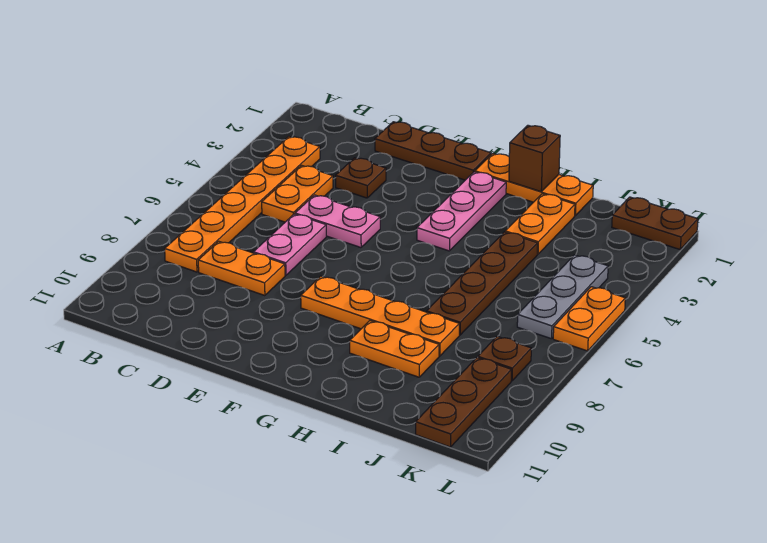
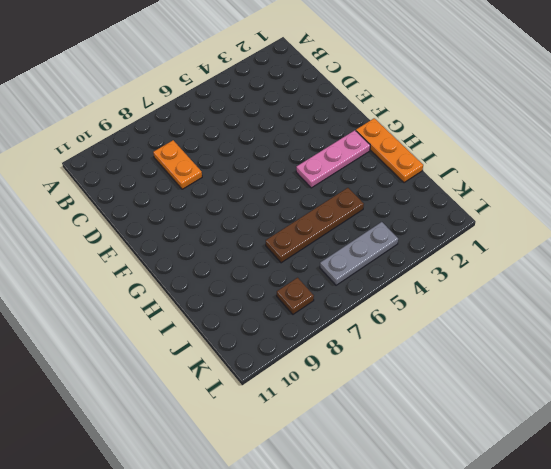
none -> orange plate B3:B8 level 1
none -> orange plate C4:C5 level 1
none -> brown plate D1:F1 level 1

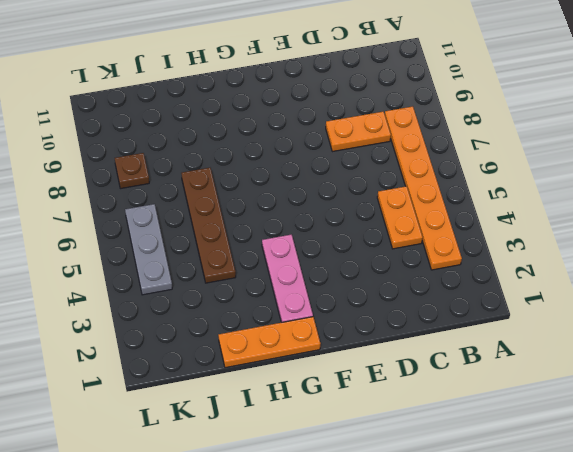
none -> brown plate D1:F1 level 1
none -> brown plate D3 level 1
none -> pink plate D5:E5 level 1

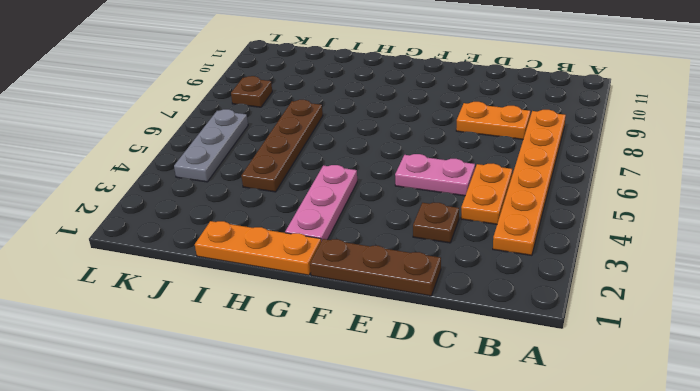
none -> pink plate D6:D7 level 1
none -> orange plate F8:I8 level 1
none -> orange plate H9:I9 level 1

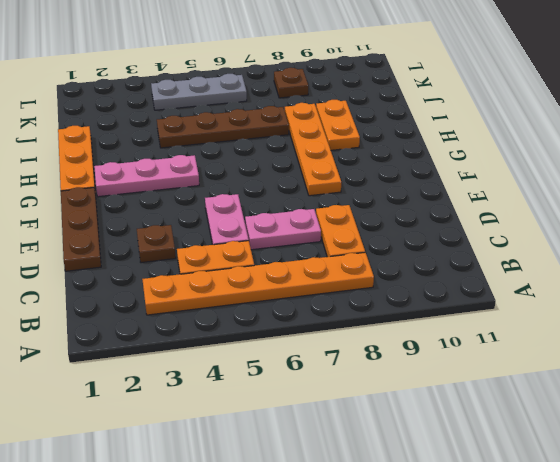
none -> orange plate I2:I3 level 1
none -> brown plate K1:L1 level 1
none -> brown plate K9:K11 level 1

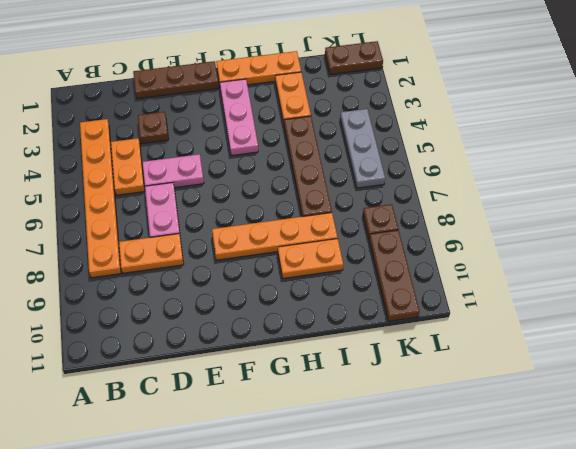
none -> orange plate L5:L6 level 1
none -> brown brick H1 level 2

